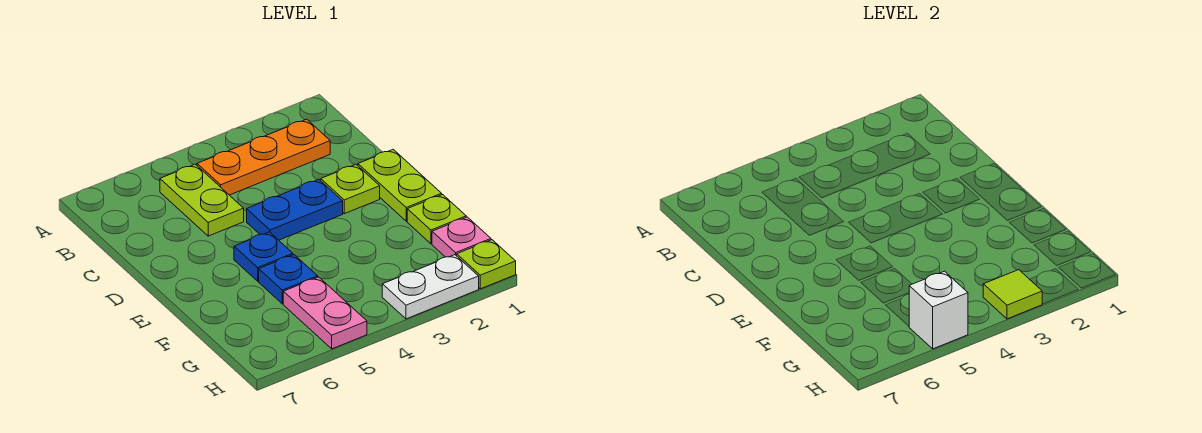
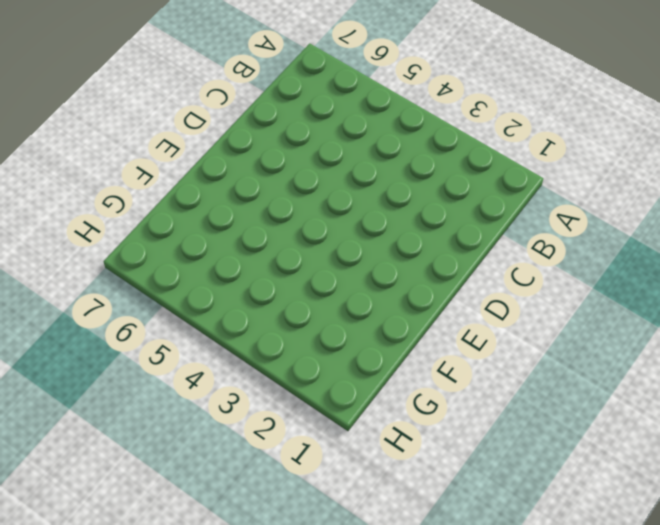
none -> orange plate B2:B4 level 1
none -> lime plate B5:C5 level 1
none -> lime plate D1:E1 level 1

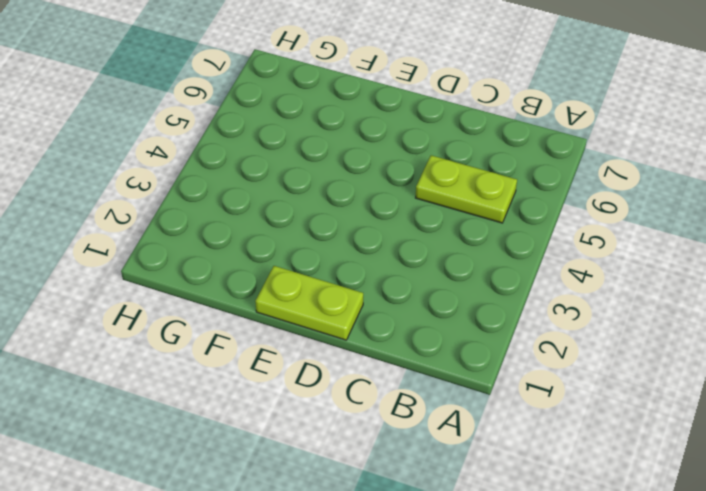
none -> orange plate B2:B4 level 1
none -> lime plate D2 level 1
none -> blue plate D3:D4 level 1

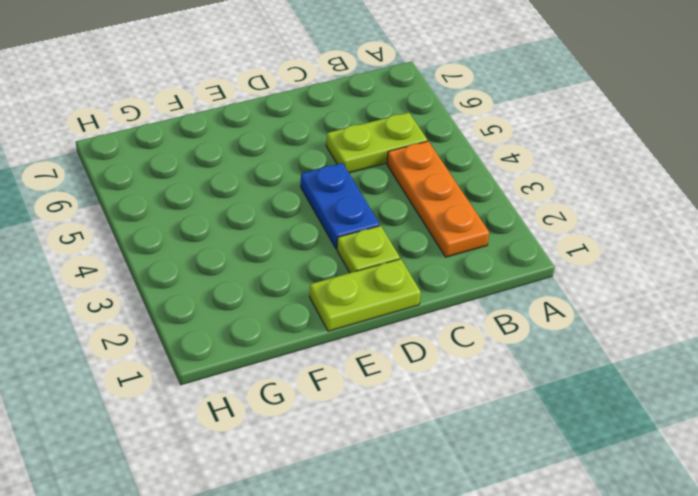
none -> blue plate E5 level 1
none -> lime plate F1 level 1
none -> blue plate F5 level 1

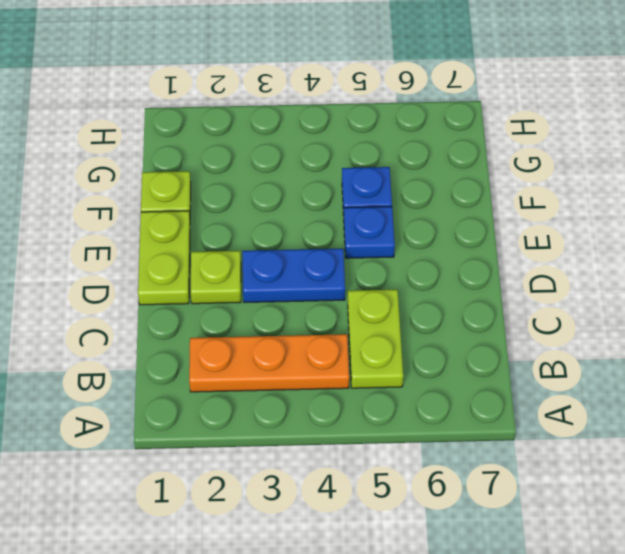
none -> pink plate G1 level 1
none -> pink plate G5:H5 level 1
none -> lime plate H1 level 1

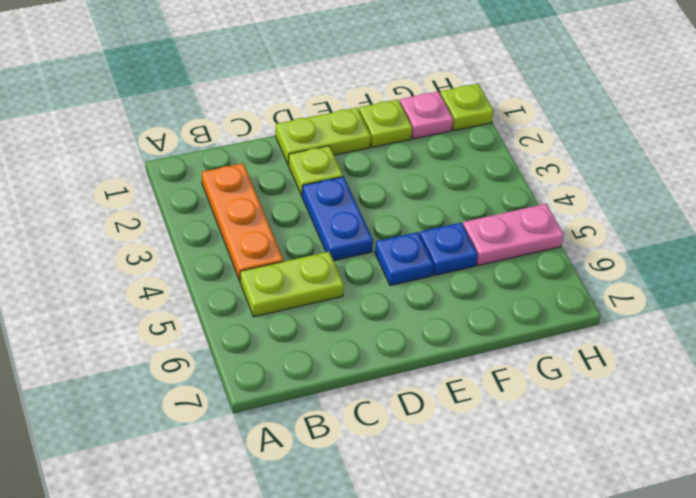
none -> white plate H2:H3 level 1
none -> lime tile H3 level 2
none -> white brick H5 level 2

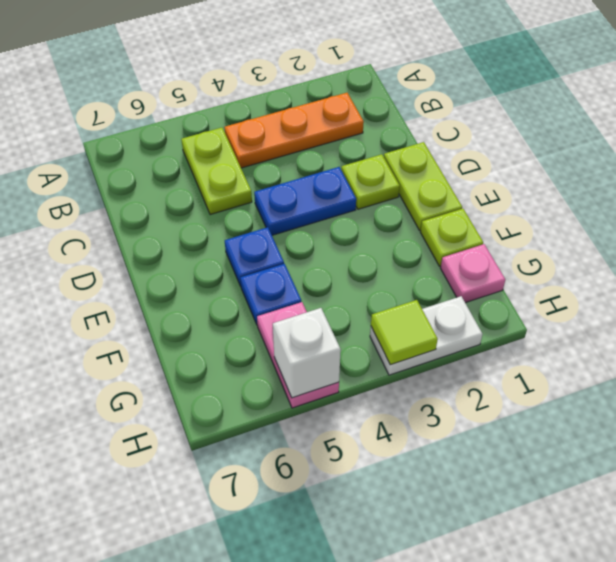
none -> lime plate H1 level 1

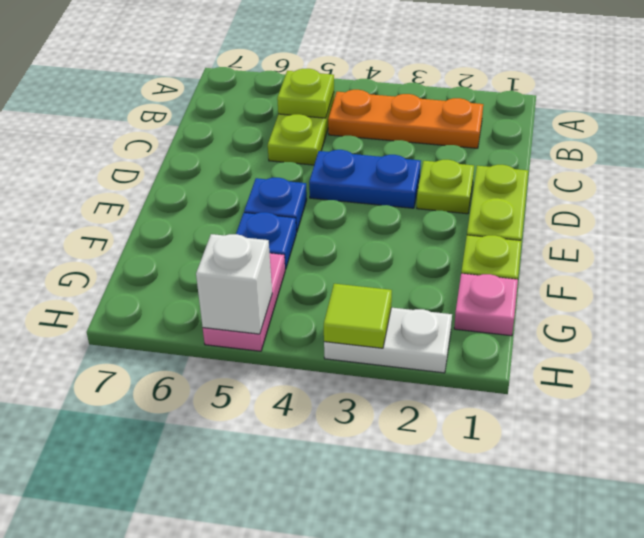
lime plate B5 level 2 -> lime plate H1 level 1

